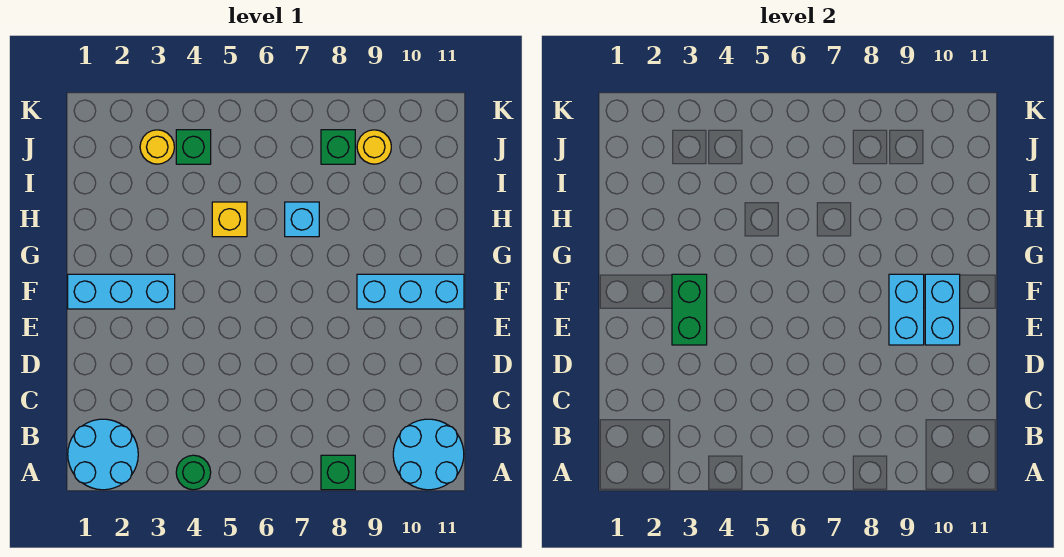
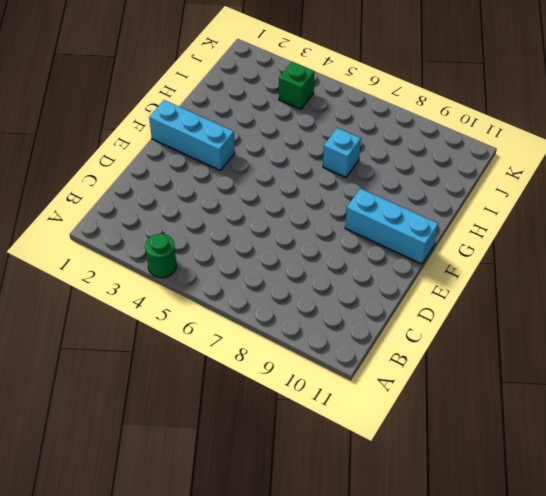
none -> cyan round brick A1:B2 level 1
none -> green brick A8 level 1
none -> cyan round brick A10:B11 level 1

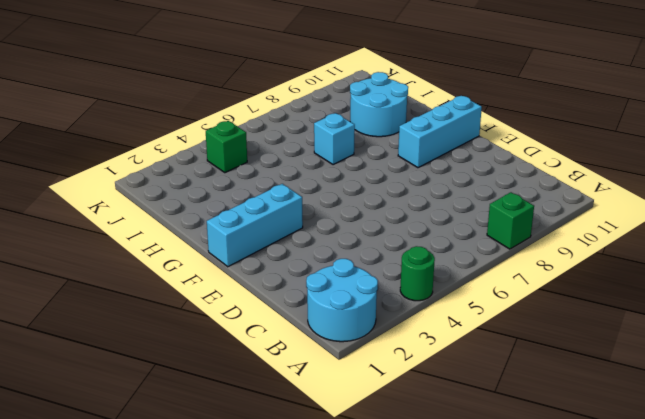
cyan round brick H9:I10 level 1 -> cyan round brick A10:B11 level 1
none -> yellow brick H5 level 1
none -> yellow round brick J3 level 1
none -> green brick J8 level 1

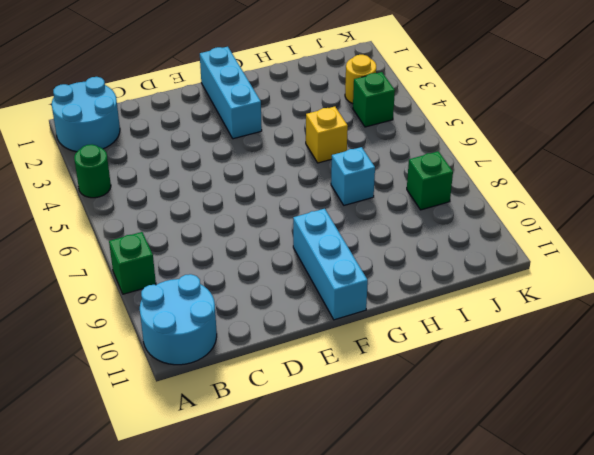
none -> yellow round brick J9 level 1
none -> green brick E3:F3 level 2
none -> cyan brick E9:F9 level 2

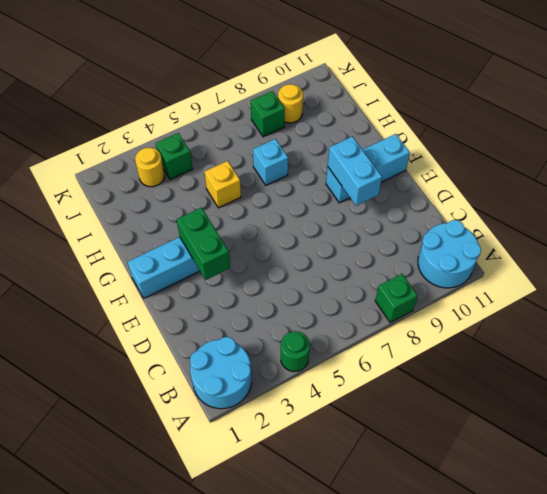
none -> cyan brick E10:F10 level 2

